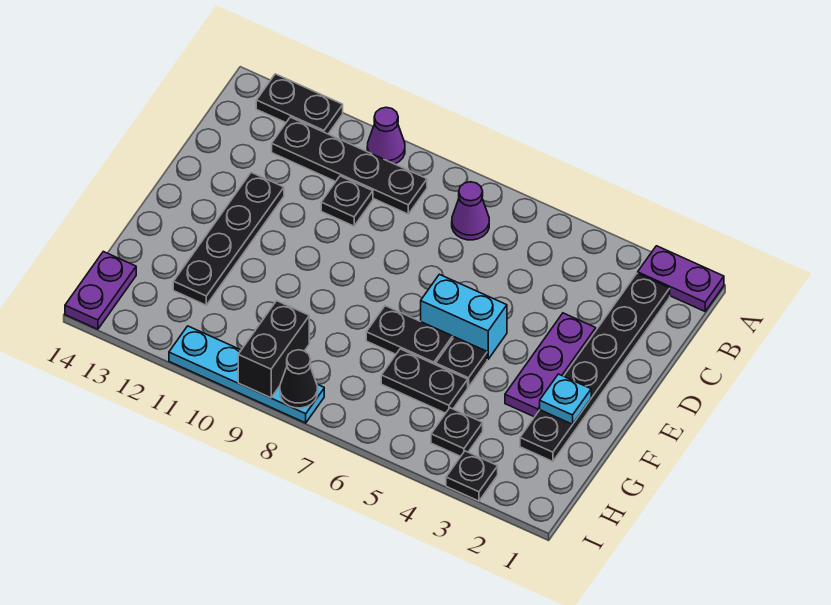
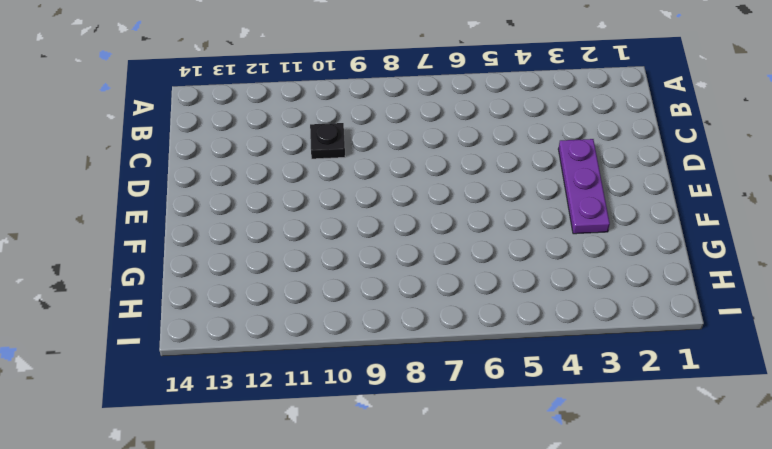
none -> purple plate A1:A2 level 1
none -> purple cone A10 level 1
none -> black plate A12:A13 level 1

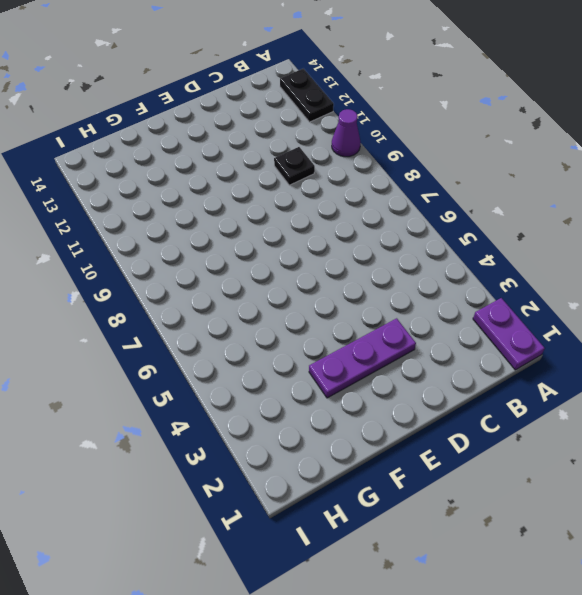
none -> black plate B2:G2 level 1
none -> purple cone B7 level 1
none -> black plate B9:B12 level 1

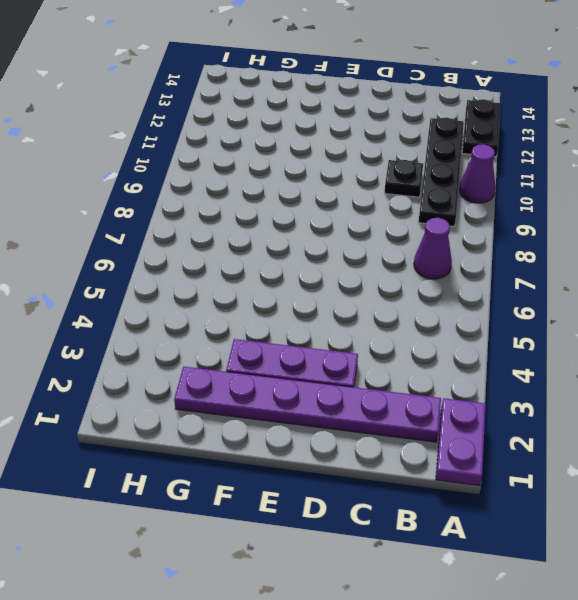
purple plate B2:G2 level 1 -> black plate B2:G2 level 1
none -> black plate D12:G12 level 1
none -> cyan brick E5:E6 level 1
none -> black plate F5 level 1

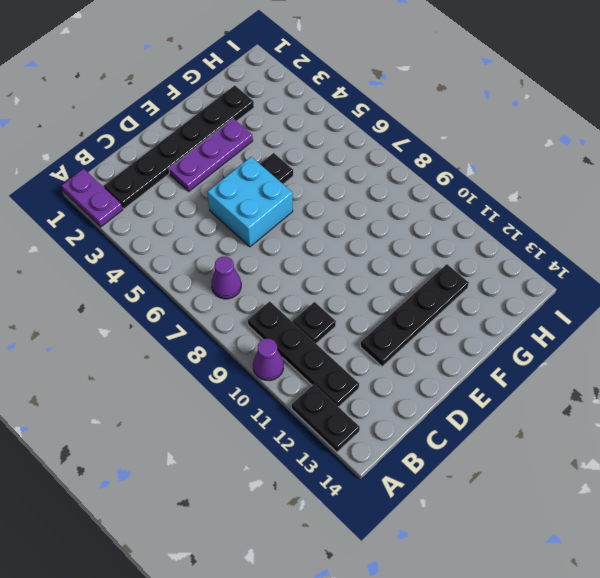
cyan brick D5:E6 level 1 -> cyan brick E5:E6 level 1
none -> black plate F6:F7 level 1
none -> black plate G5:G6 level 1
none -> black plate H4 level 1

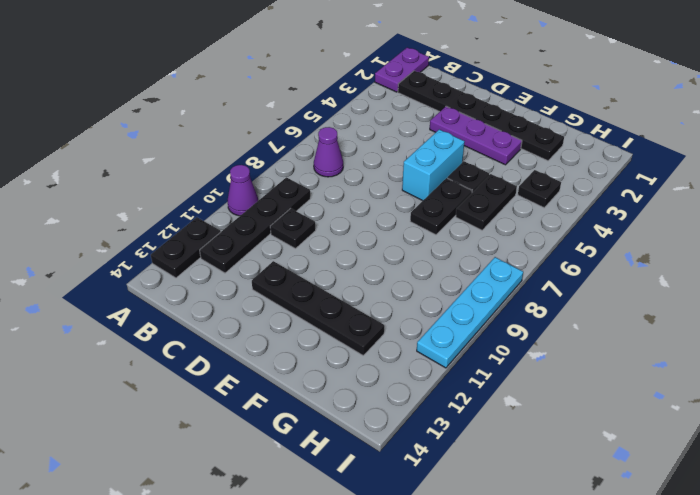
none -> purple plate H14:I14 level 1
none -> black plate I3 level 1
none -> cyan plate F2 level 2

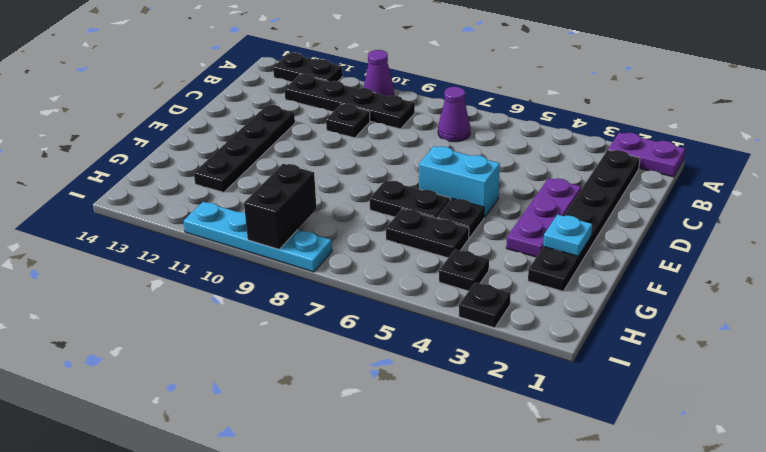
none -> purple plate H14:I14 level 1
none -> black cone I8 level 2

